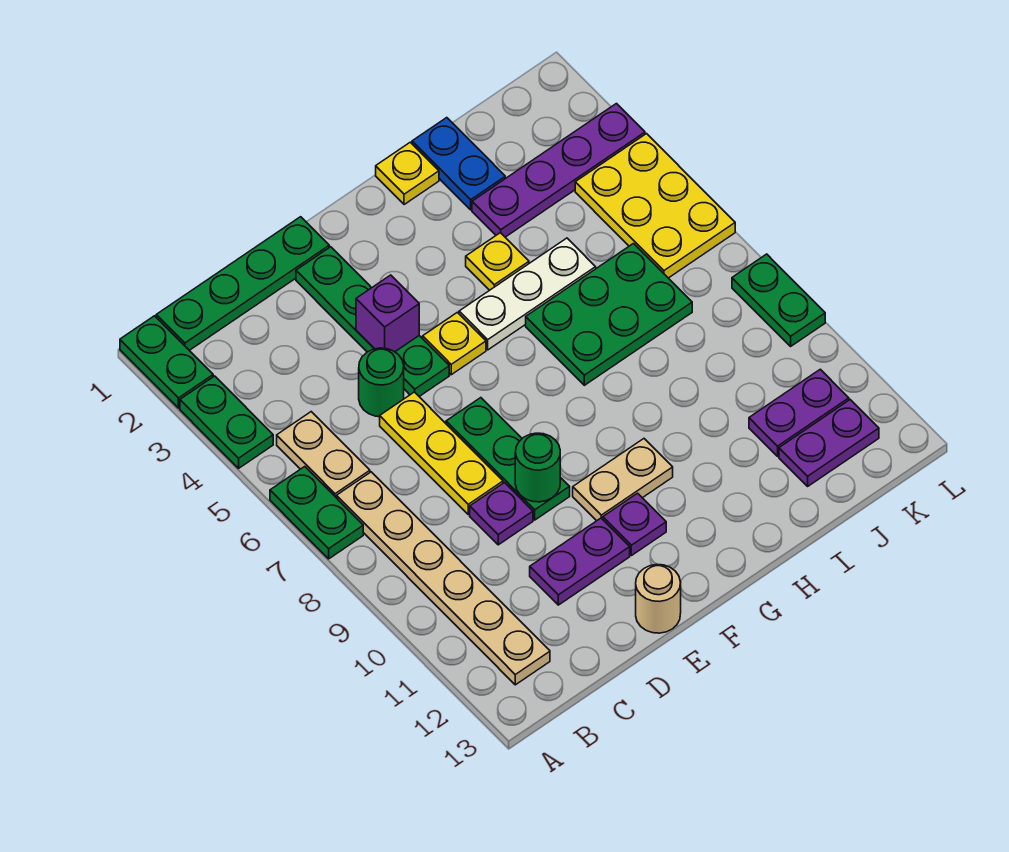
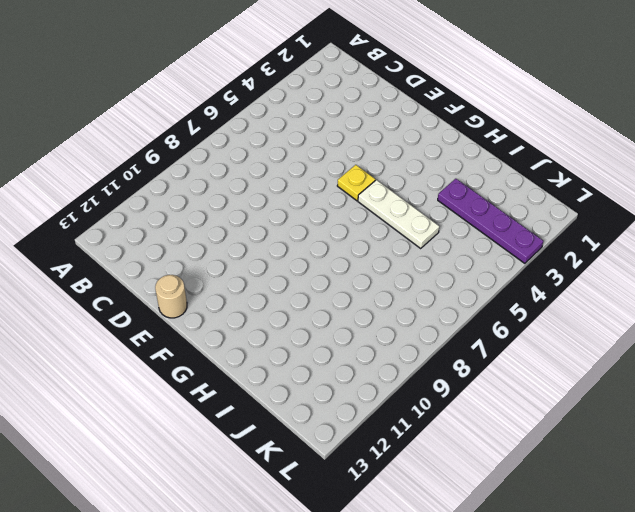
none -> green plate A1:A2 level 1
none -> green plate A3:A4 level 1
none -> green plate A6:A7 level 1

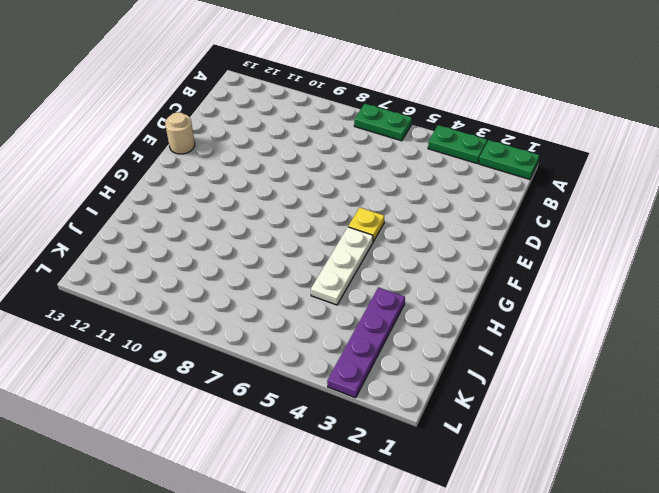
none -> green plate B1:E1 level 1
none -> tan plate B5:B6 level 1
none -> tan plate B7:B12 level 1

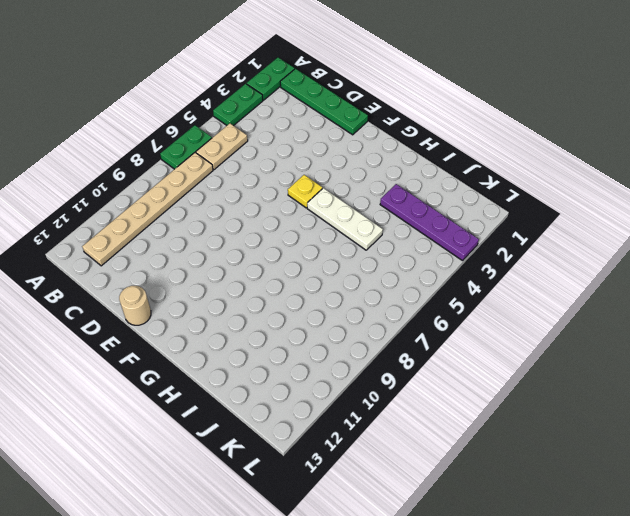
none -> green round brick D5 level 1
none -> yellow plate D6:D8 level 1
none -> purple plate D9 level 1

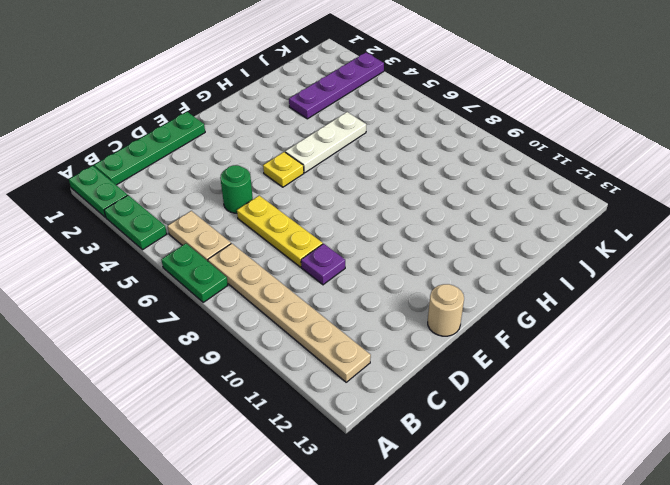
none -> purple plate D11:E11 level 1
none -> green plate E2:E5 level 1
none -> green plate E7:E9 level 1

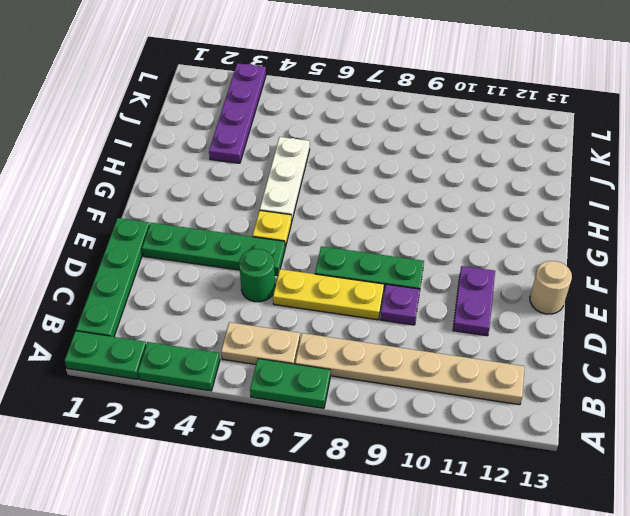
none -> tan plate F10:G10 level 1
none -> purple plate F11 level 1
none -> yellow plate H1 level 1

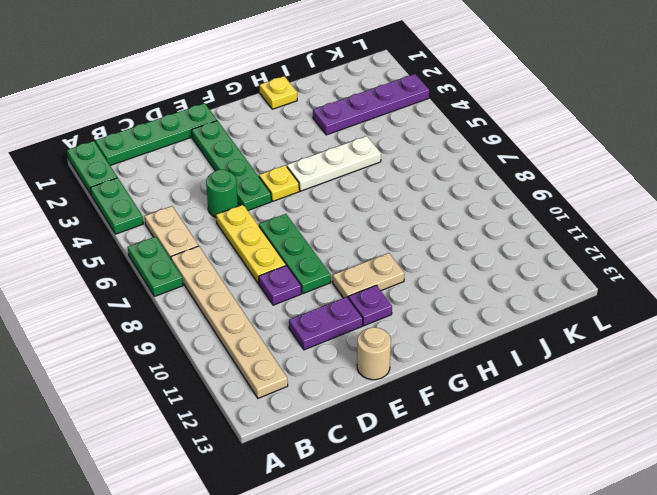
none -> yellow plate H4 level 1
none -> green plate H6:J7 level 1
none -> blue plate I1:I2 level 1

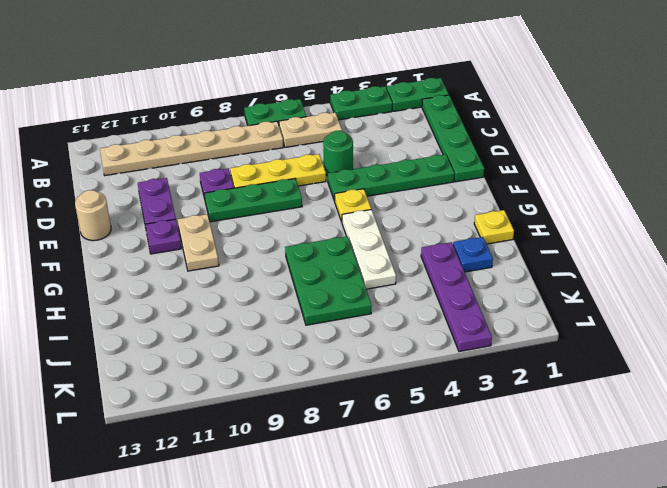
blue plate I2 level 1 -> blue plate I1:I2 level 1
none -> yellow plate H4 level 1
none -> purple plate J11:K11 level 1
none -> purple plate J12:K12 level 1

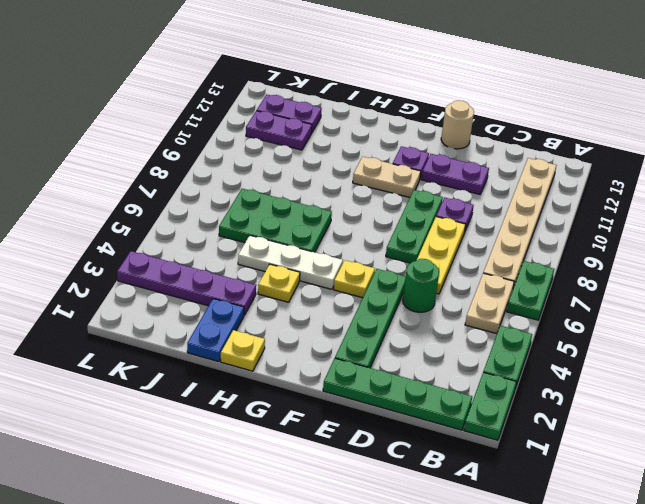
none -> yellow plate K4:L6 level 1
none -> green plate L8:L9 level 1
none -> purple brick E4 level 2

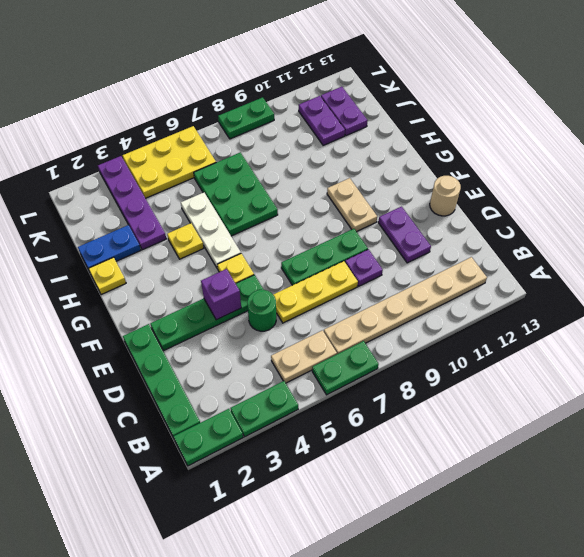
none -> purple plate F11 level 1
none -> green round brick E9 level 2

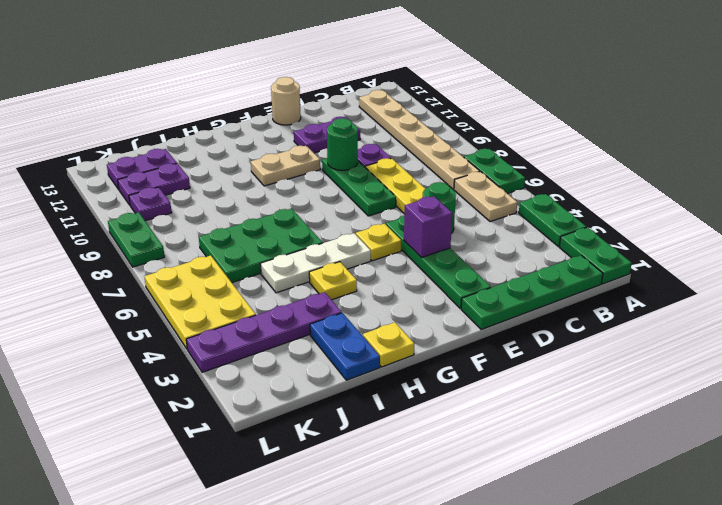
purple plate K10 level 1 -> purple plate F11 level 1

